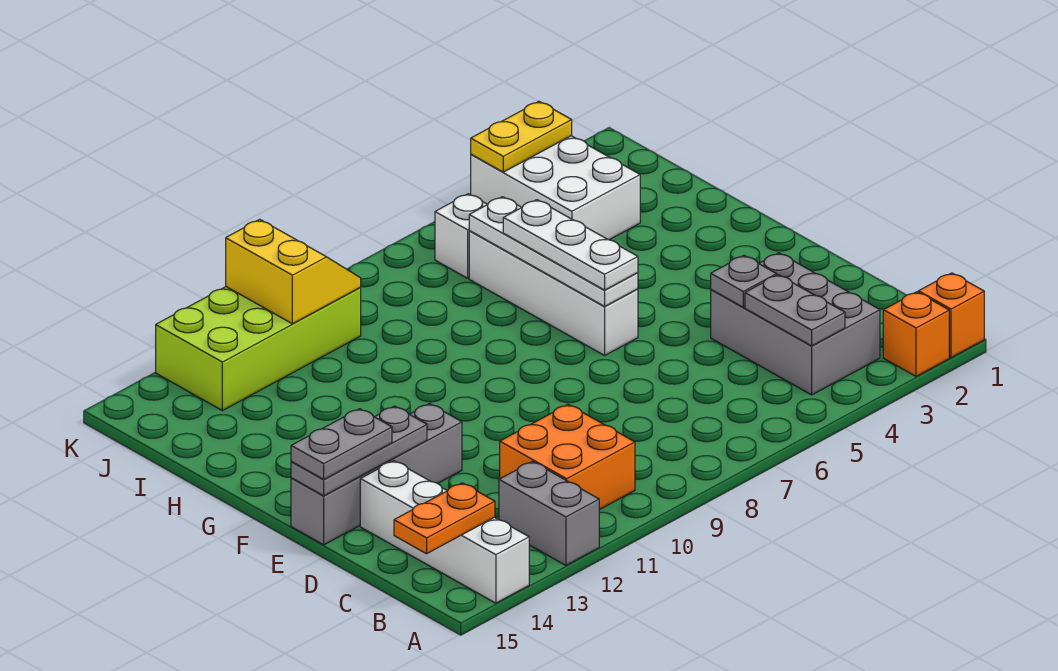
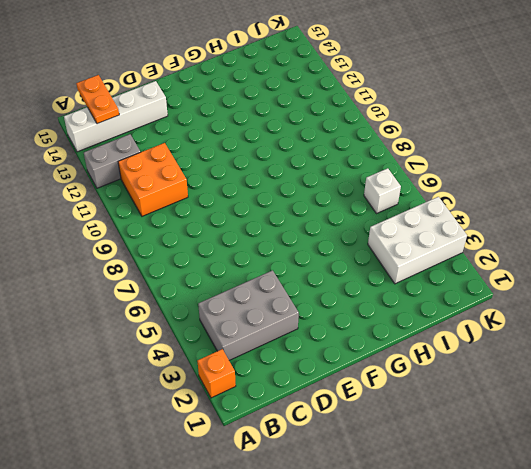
none -> orange brick A1 level 1
none -> grey brick E12:E15 level 1
none -> white brick F6:I6 level 1

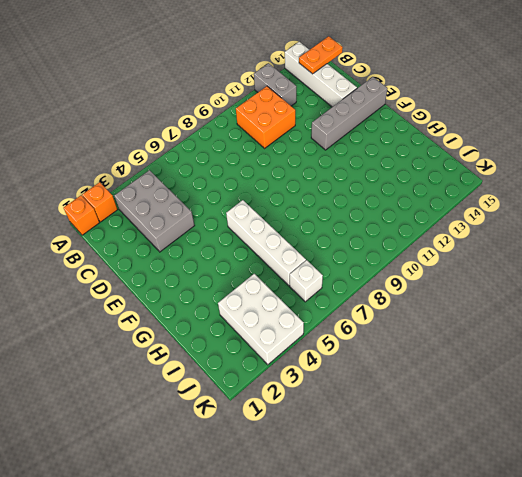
none -> lime brick J10:K13 level 1
none -> grey plate B4:C4 level 2
none -> grey plate D4 level 2

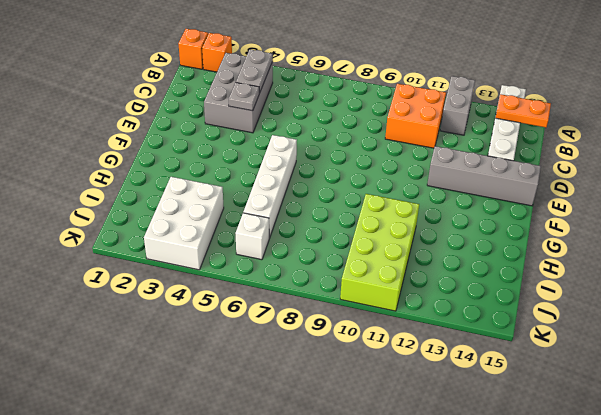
lime brick H10:K11 level 1 -> lime brick J10:K13 level 1
none -> grey plate E13:E15 level 2
none -> white plate F6:I6 level 2
none -> yellow slope J10:K11 level 2 top 11

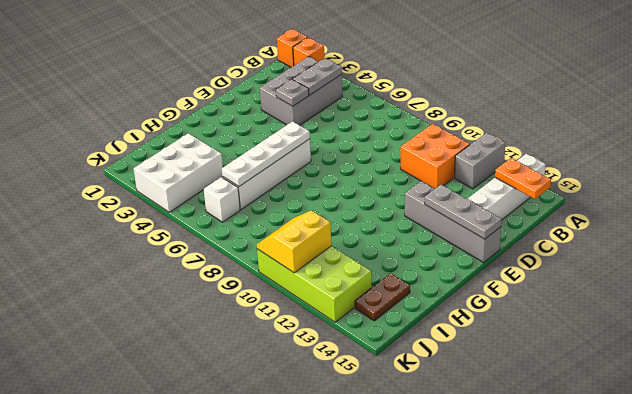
brown plate I14:J14 level 1 -> none
none -> yellow plate K3:K4 level 2
none -> grey plate E14:E15 level 3
none -> white plate F6:H6 level 3

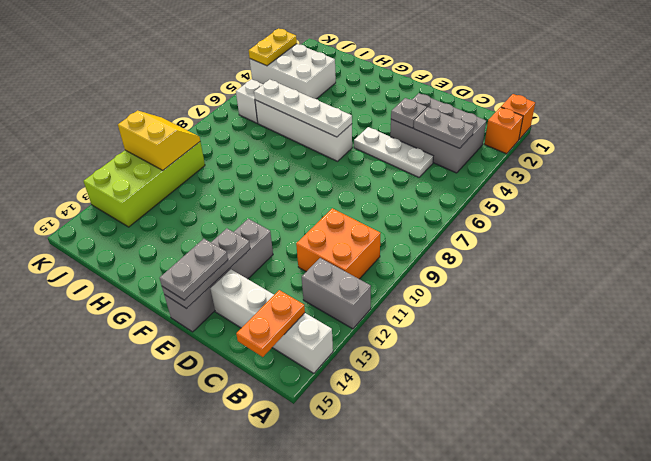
white plate C5:E5 level 1 -> white plate F6:H6 level 3

